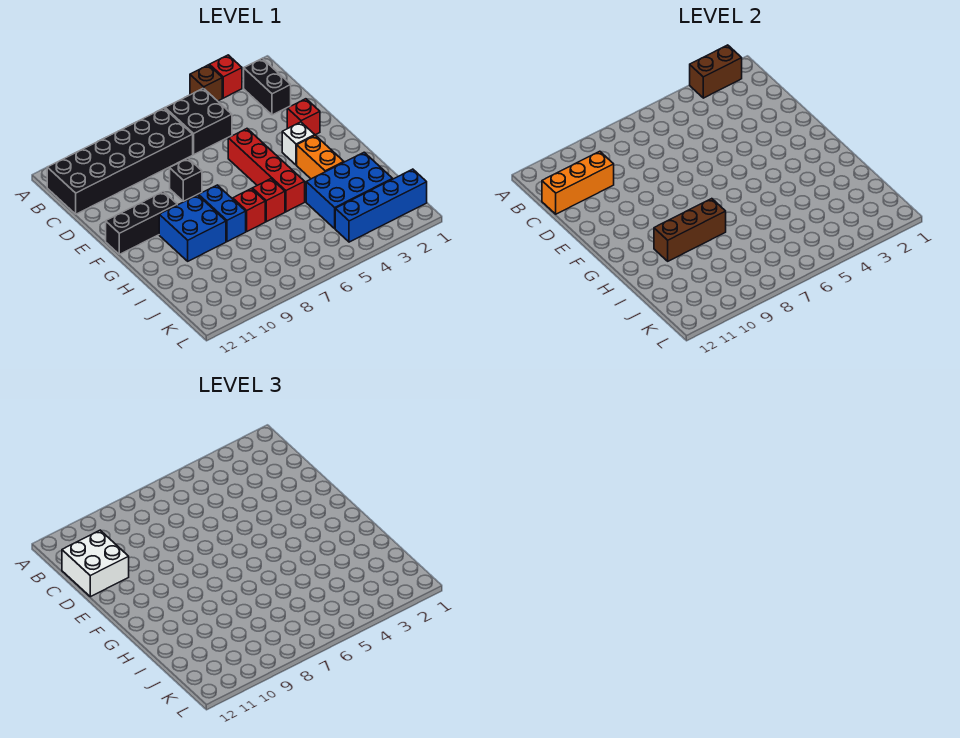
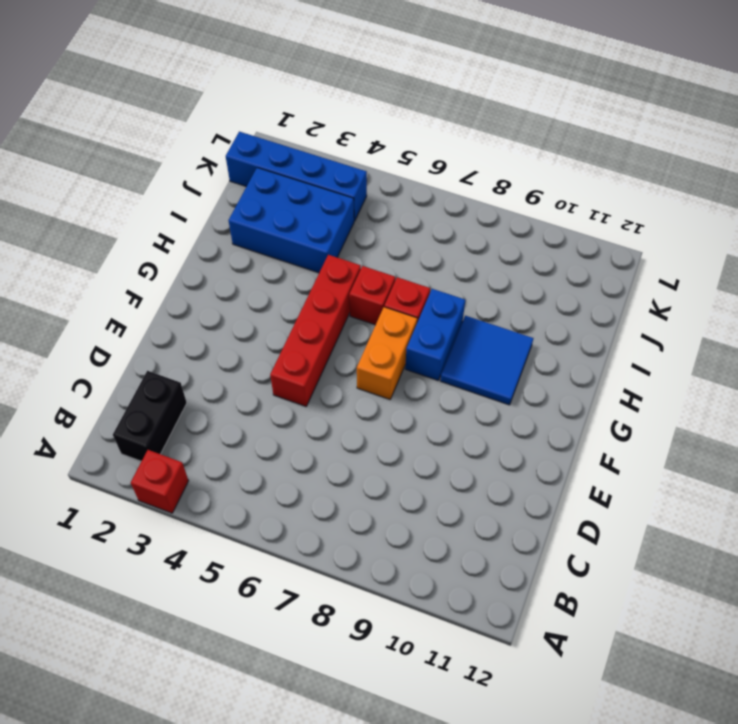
orange brick F7:G7 level 1 -> orange brick G3:H3 level 1
blue tile G9:H10 level 1 -> blue brick G9:H10 level 1
none -> brown brick A4 level 1
none -> black brick B5:C6 level 1
none -> black brick B7:C12 level 1

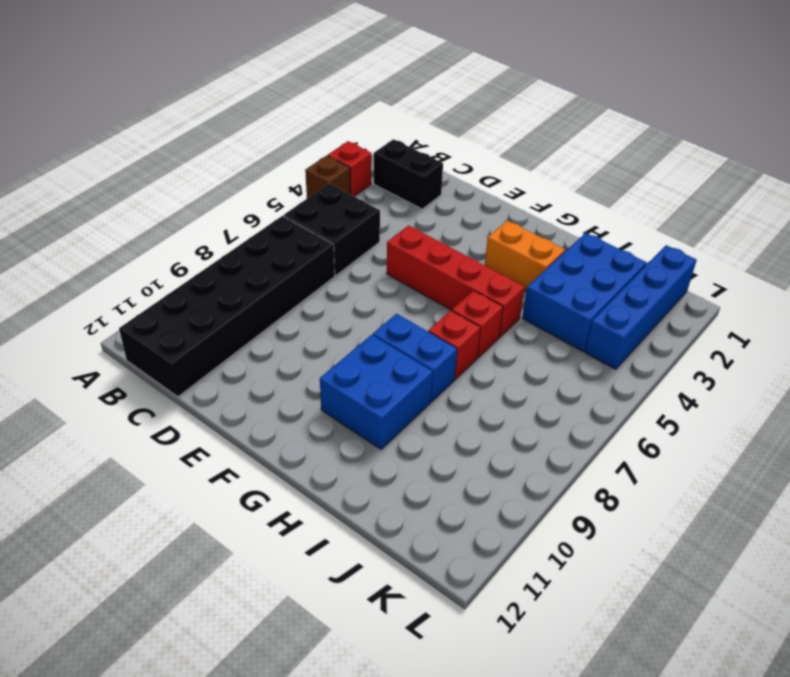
none -> red brick E2 level 1
none -> black brick E8 level 1
none -> white brick F3 level 1

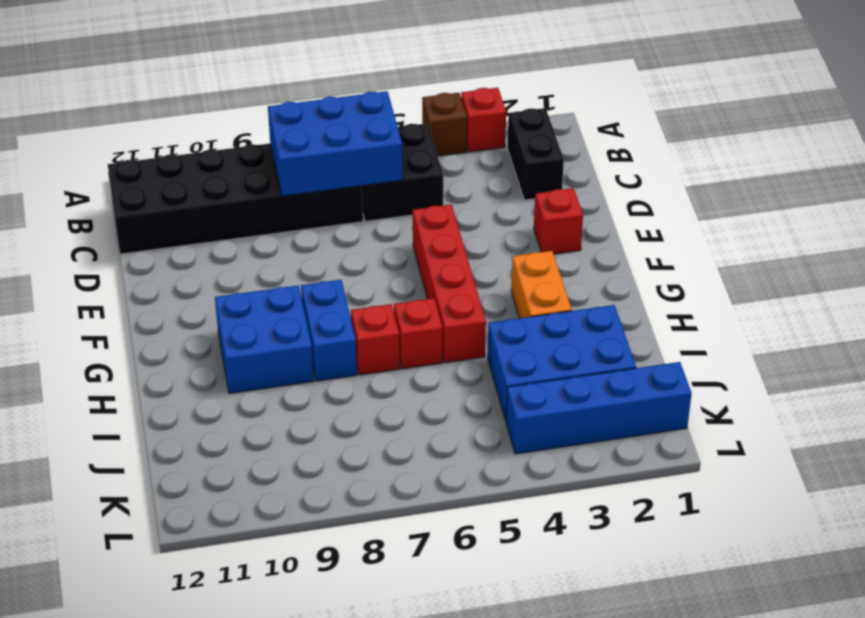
blue brick B6:C8 level 2 -> none
none -> black brick E8 level 1
none -> white brick F3 level 1
none -> black brick F10:F12 level 1

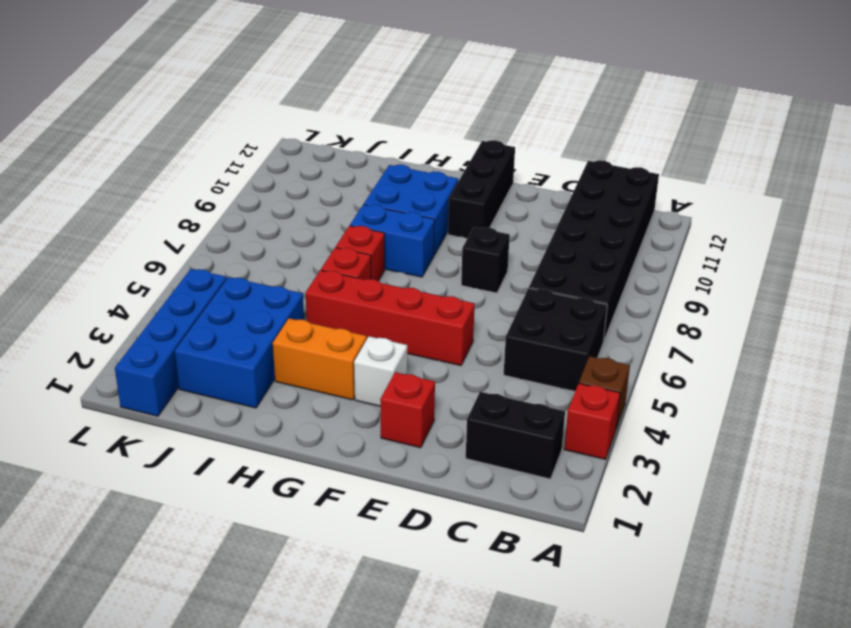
none -> brown brick A2:A3 level 2
none -> orange brick C10:C12 level 2
none -> brown brick H8:H10 level 2

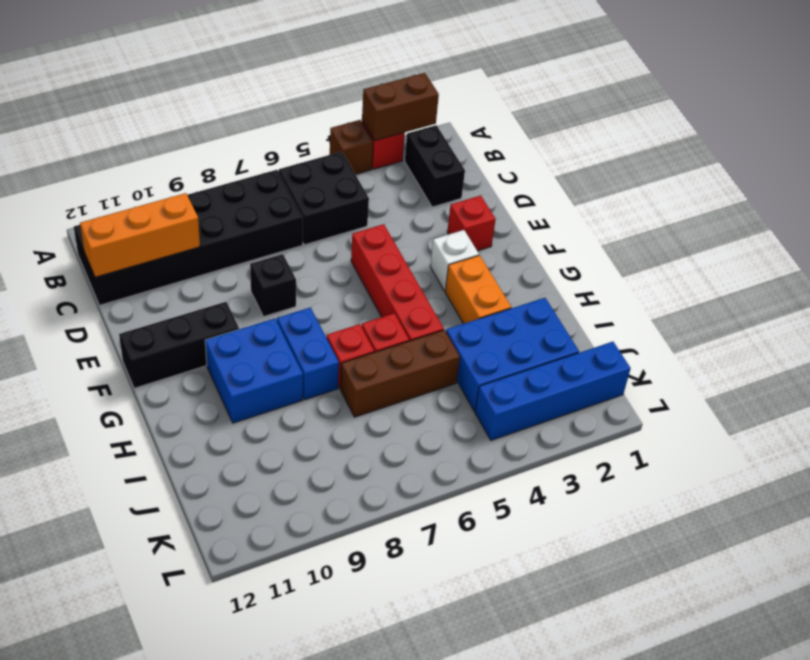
brown brick I5:I7 level 1 -> brown brick H8:H10 level 2
none -> white brick C11:D12 level 3

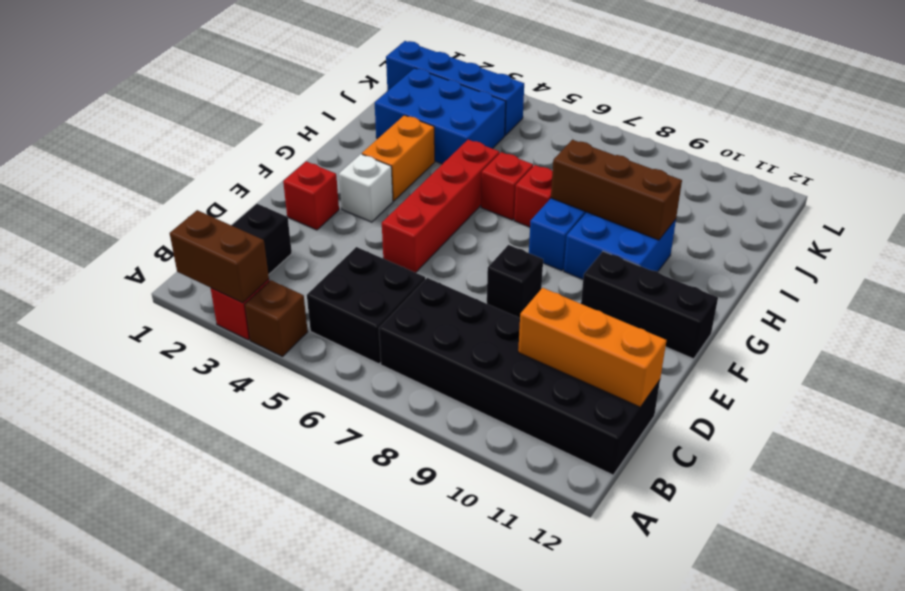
none -> white brick C11:D12 level 3

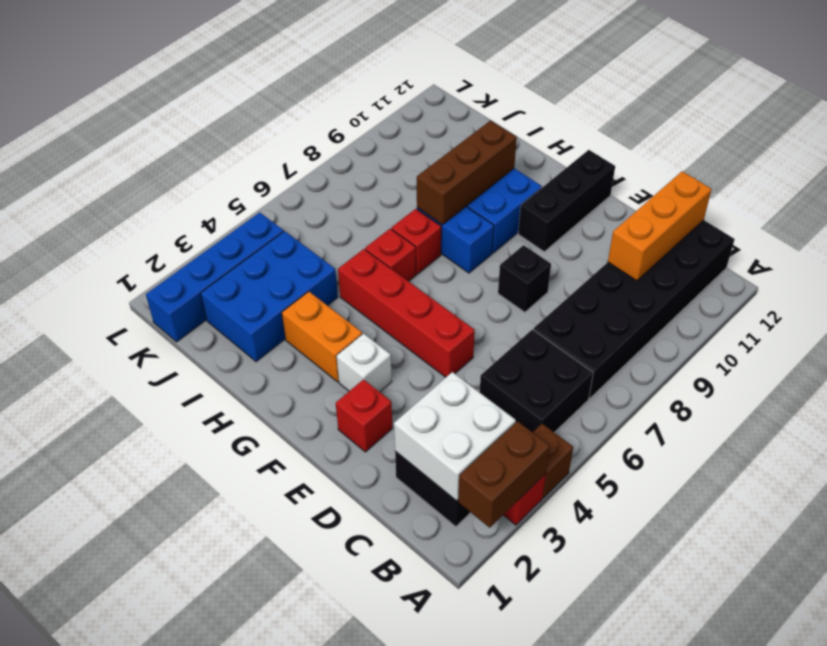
white brick B2:C3 level 2 -> white brick C11:D12 level 3

